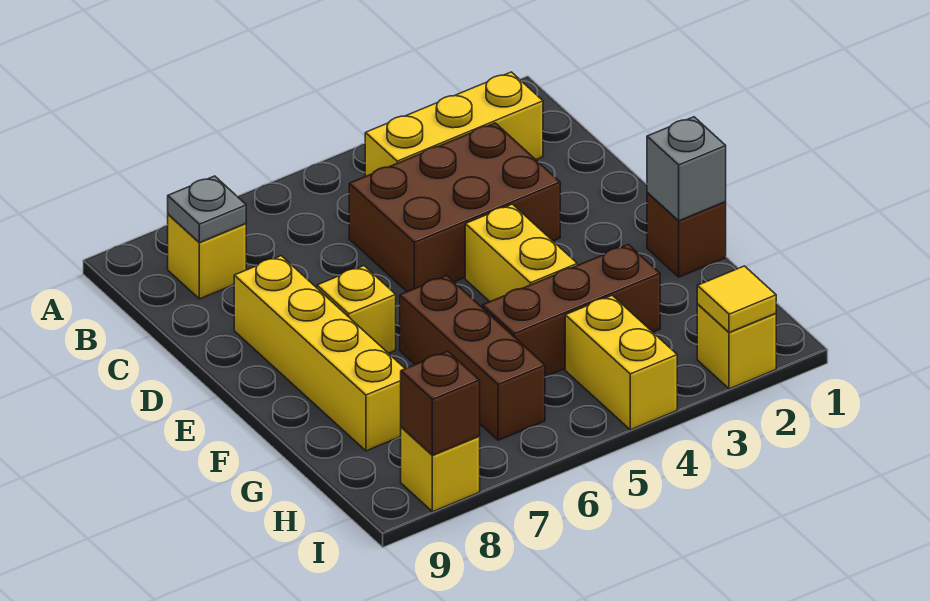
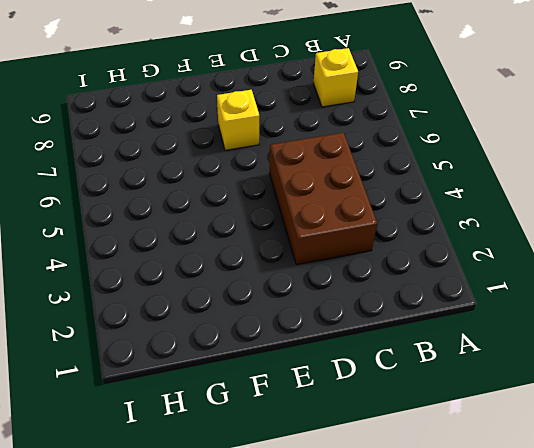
none -> yellow brick B2:B4 level 1
none -> yellow brick D8:G8 level 1
none -> yellow brick E4:F4 level 1

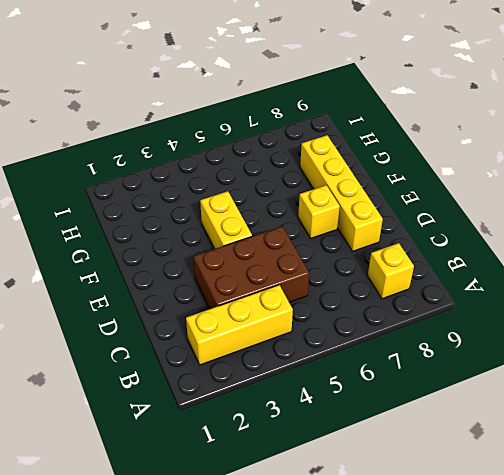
none -> brown brick F1 level 1
none -> brown brick F6:H6 level 1
none -> brown brick G3:G5 level 1

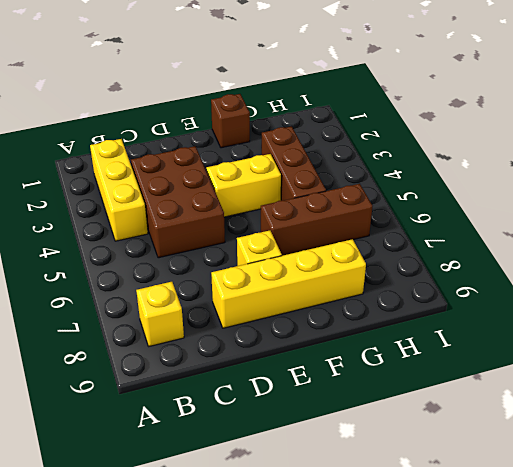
none -> yellow brick H4:I4 level 1
none -> yellow brick I2 level 1
none -> yellow brick I8 level 1

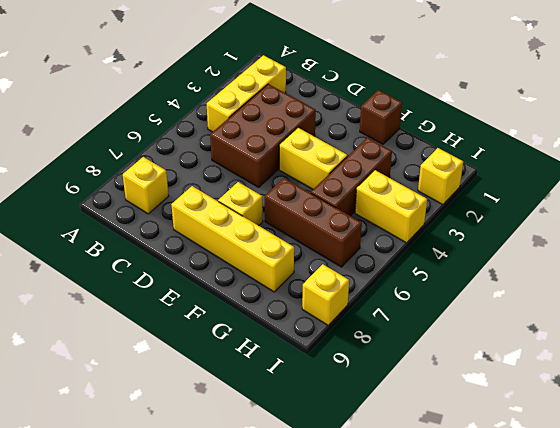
none -> grey plate B8 level 2
none -> grey brick F1 level 2
none -> yellow tile I2 level 2

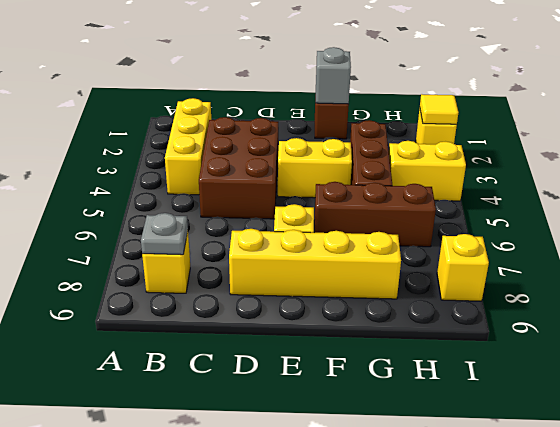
none -> brown brick I8 level 2

